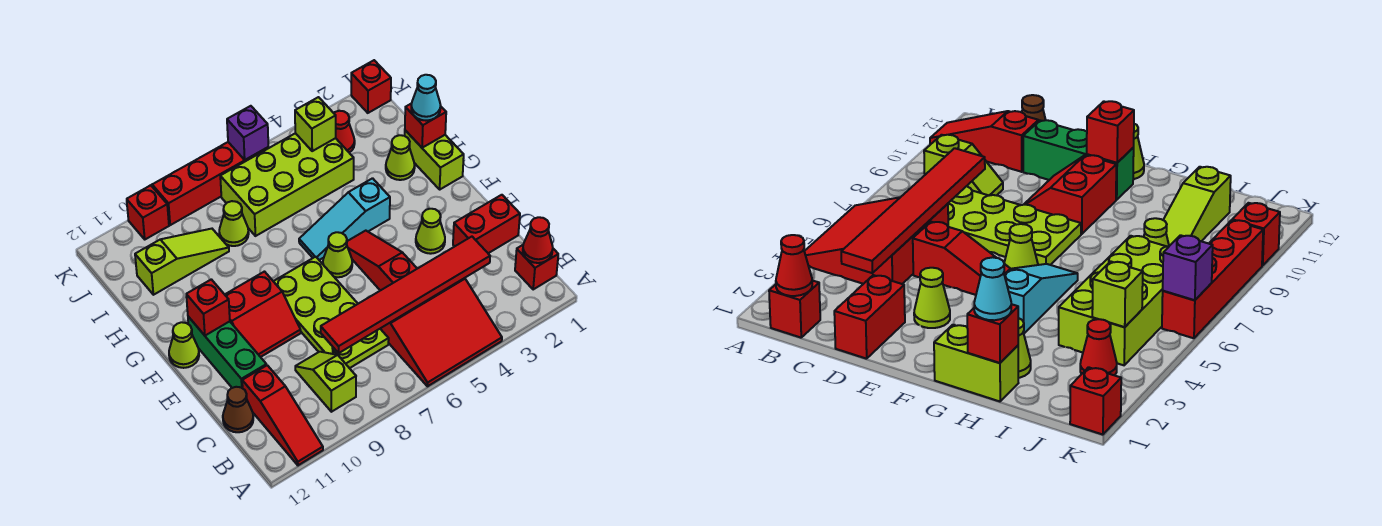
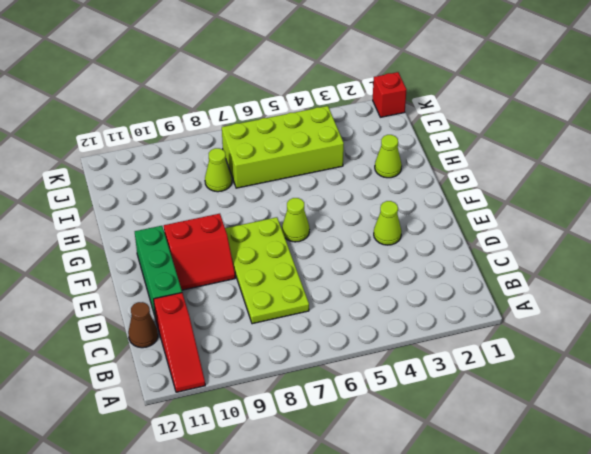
none -> red slope A4:C6 level 1 top C
none -> red brick B1 level 1
none -> lime slope B9:C9 level 1 top B
none -> red brick D1:D2 level 1

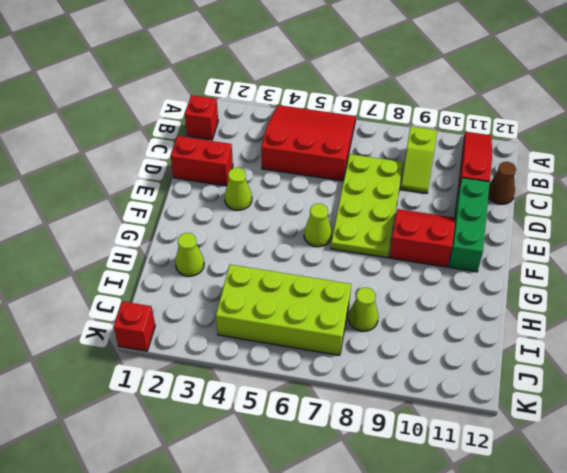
none -> red slope D5:F5 level 1 top D
none -> lime cone F12 level 1
none -> lime brick G1:H1 level 1
none -> cyan slope G4:G6 level 1 top 4

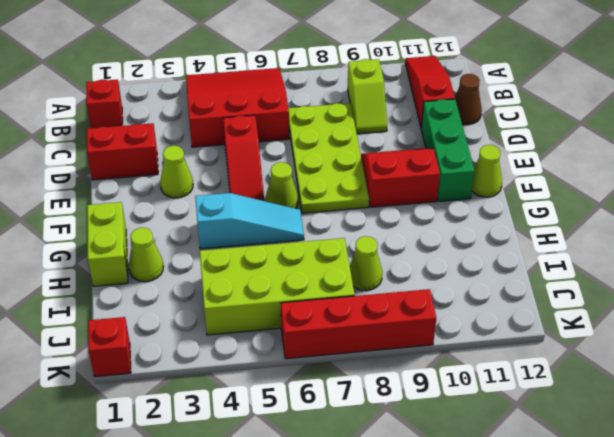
none -> lime slope I9:I11 level 1 top 11
none -> red cone J3 level 1
none -> red brick K10 level 1
none -> red cone B1 level 2

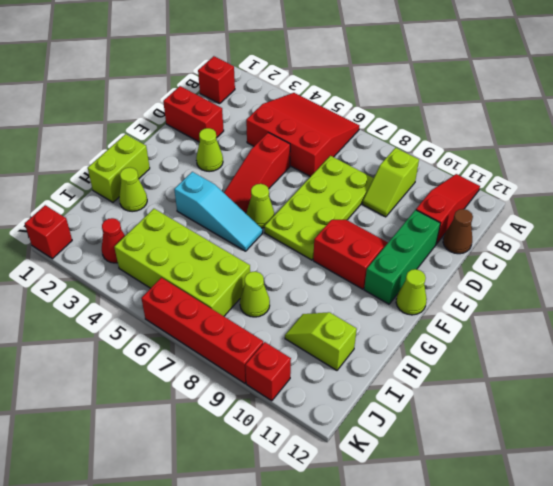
lime slope I10:I11 level 1 top 11 -> lime slope I9:I11 level 1 top 11
none -> red cone B1 level 2
none -> red tile C3:C8 level 2
none -> red brick F11 level 2
none -> red brick H1 level 2

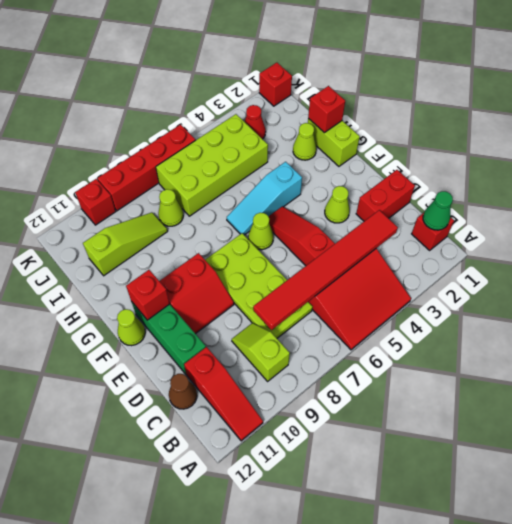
green cone B1 level 2 -> red cone B1 level 2
none -> lime brick J4 level 2
none -> purple brick K6 level 2
none -> cyan cone H1 level 3

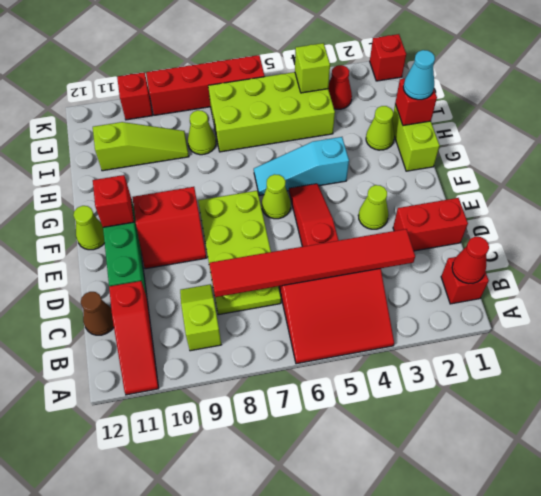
none -> purple brick K6 level 2

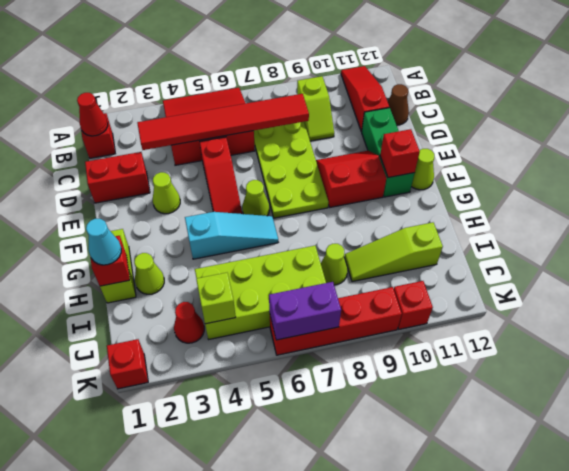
purple brick K6:K7 level 2 -> purple brick K6 level 2

